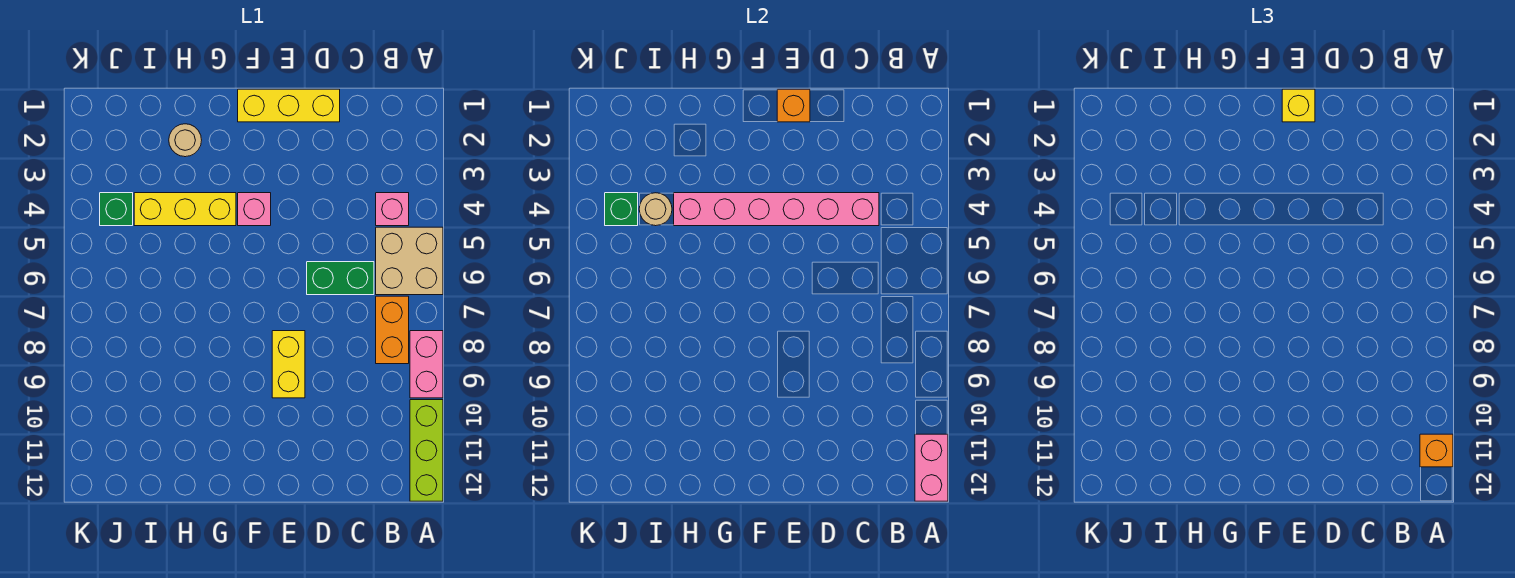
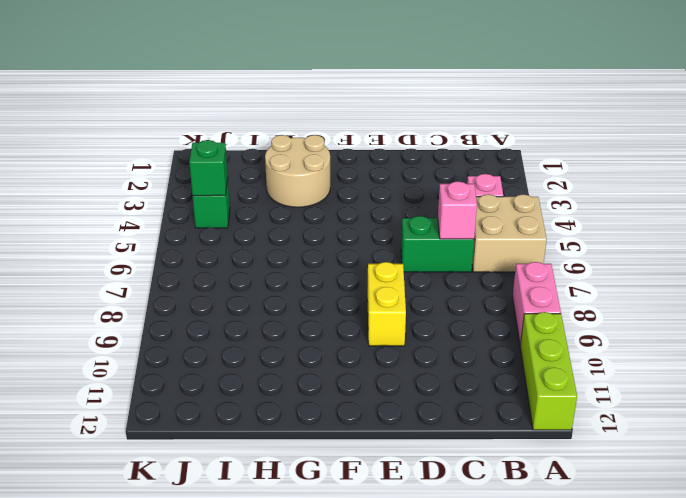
pink brick C6 level 2 -> pink brick F4 level 1
tan round brick G2:H3 level 1 -> tan round brick H2 level 1
none -> orange brick B7:B8 level 1
none -> yellow brick D1:F1 level 1
none -> yellow brick G4:I4 level 1

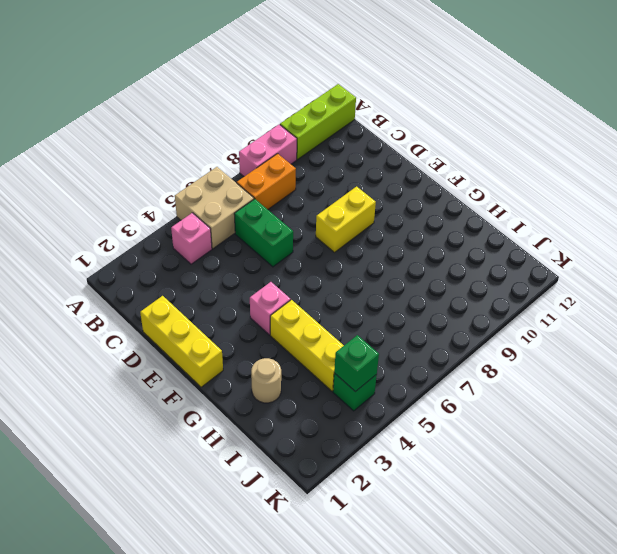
none -> pink brick A11:A12 level 2
none -> pink brick C4:H4 level 2
none -> orange brick E1 level 2

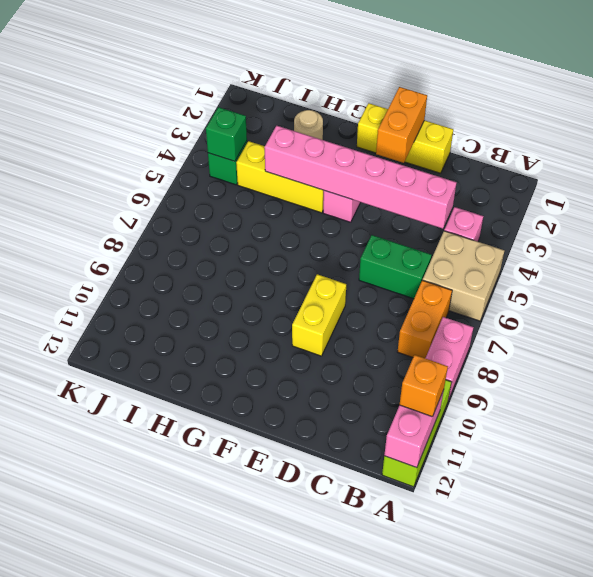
orange brick E1:E2 level 2 -> orange brick E1 level 2
none -> tan round brick I4 level 2
none -> yellow brick E1 level 3

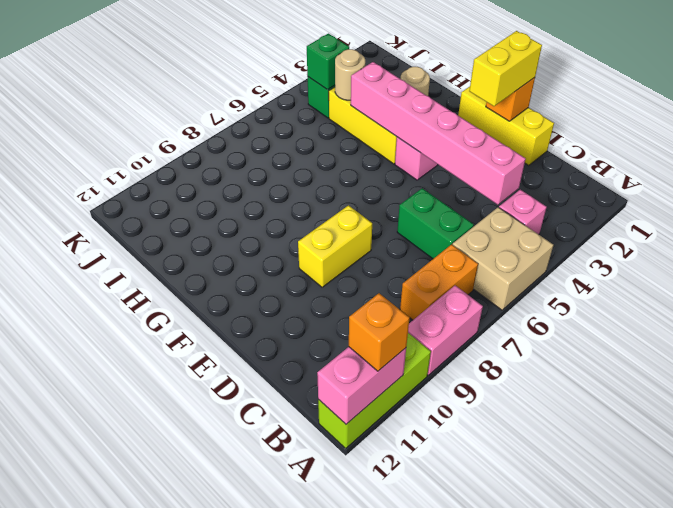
yellow brick E1:E2 level 3 -> yellow brick E1 level 3

